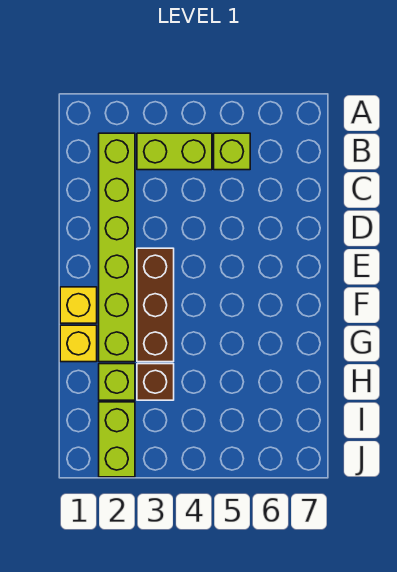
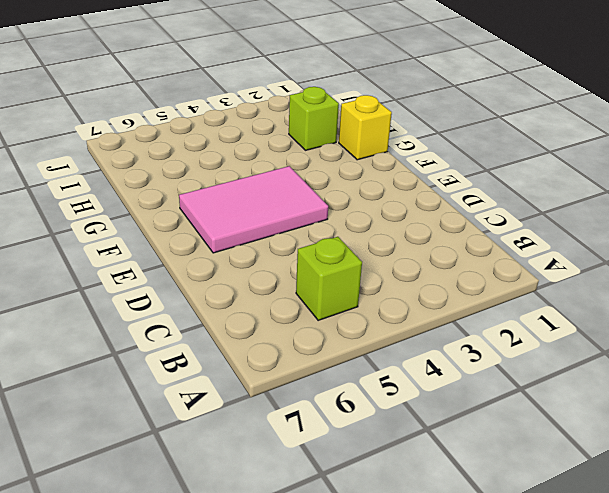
pink tile E4:F6 level 1 -> none
none -> lime brick B2:G2 level 1
none -> lime brick B3:B4 level 1

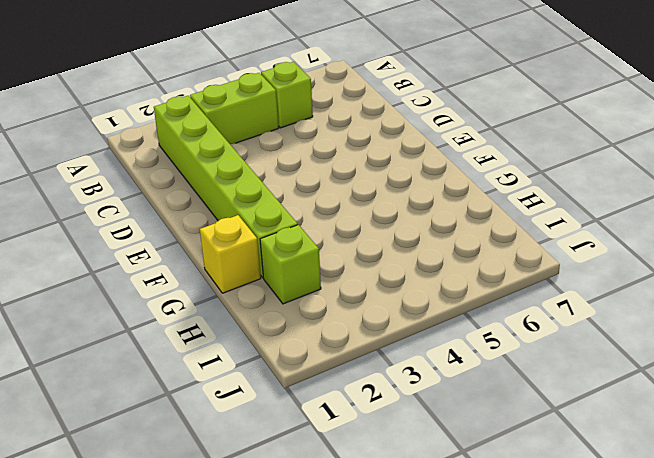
none -> brown brick E3:G3 level 1
none -> yellow brick F1 level 1

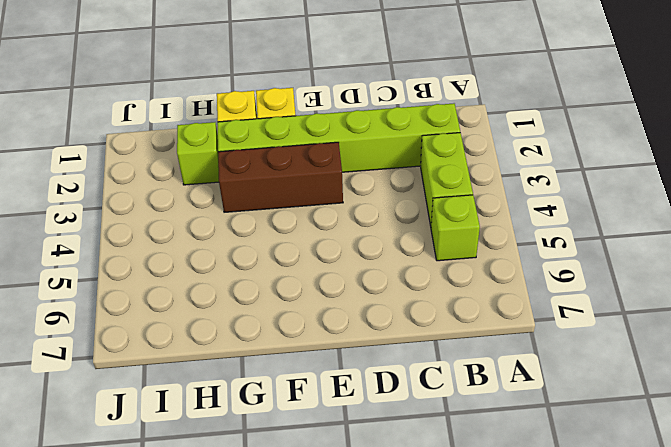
none -> brown brick H3 level 1
none -> lime brick I2:J2 level 1

